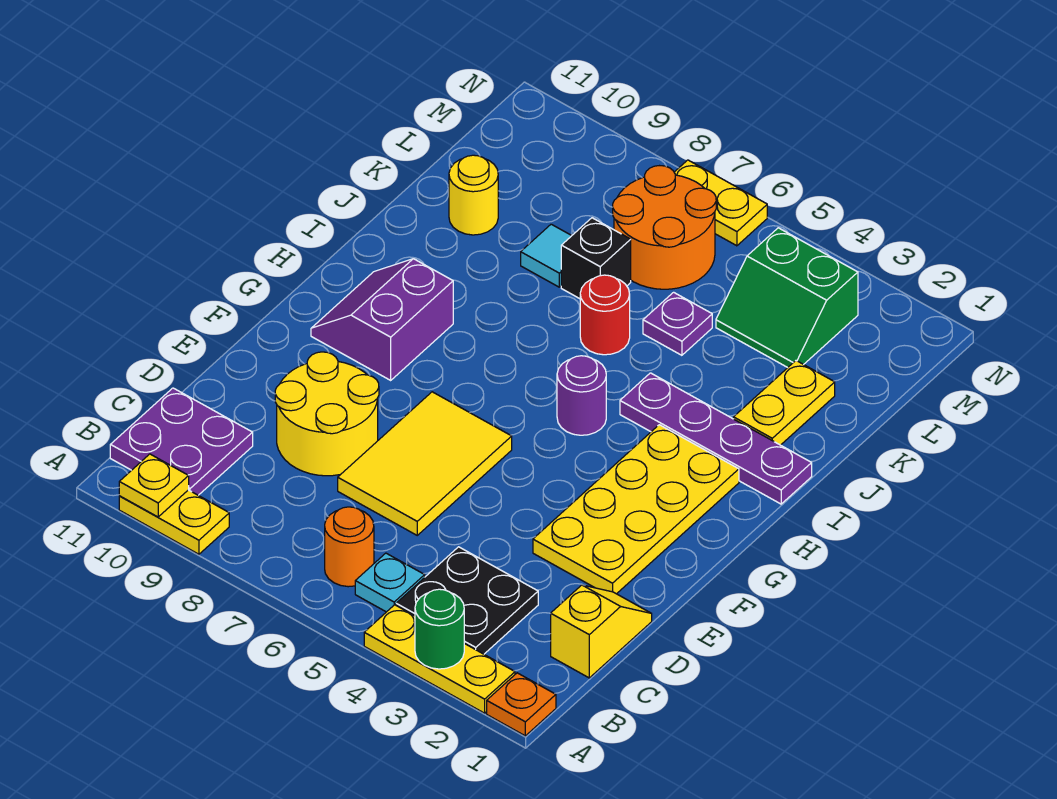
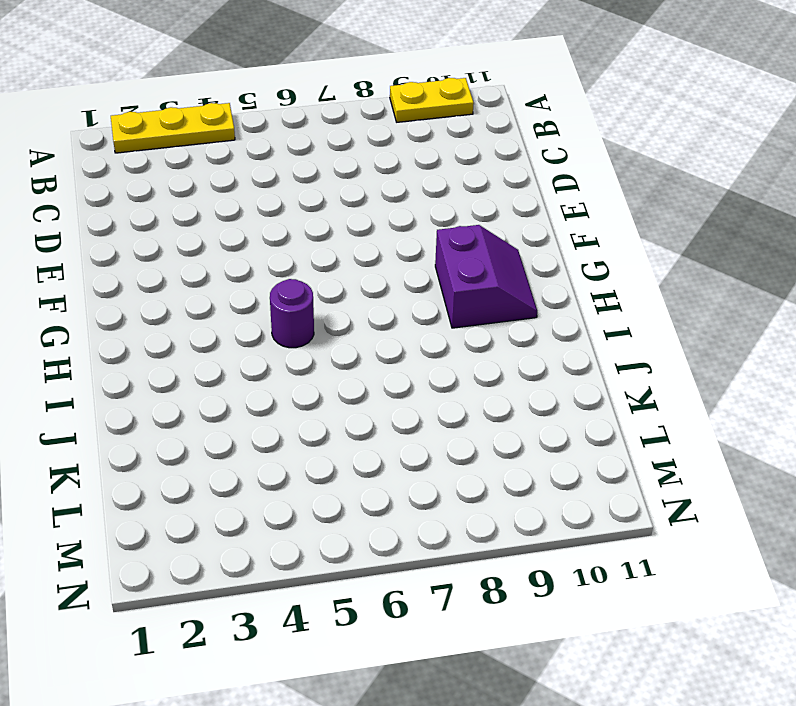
none -> orange plate A1 level 1
none -> black plate B3:C4 level 1
none -> cyan plate B5 level 1

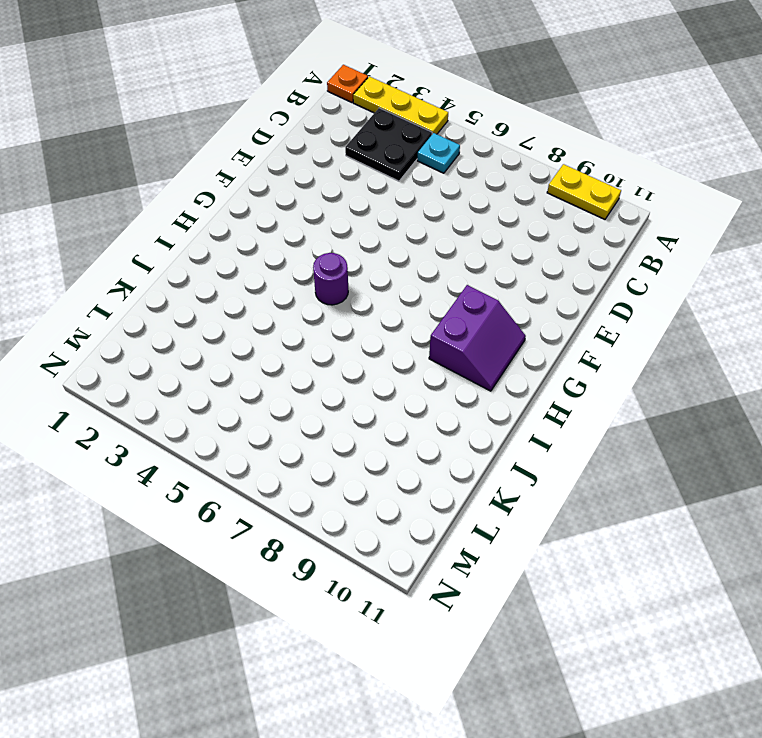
none -> orange round brick B6 level 1
none -> purple plate B10:C11 level 1
none -> yellow slope C1:D1 level 1 top C

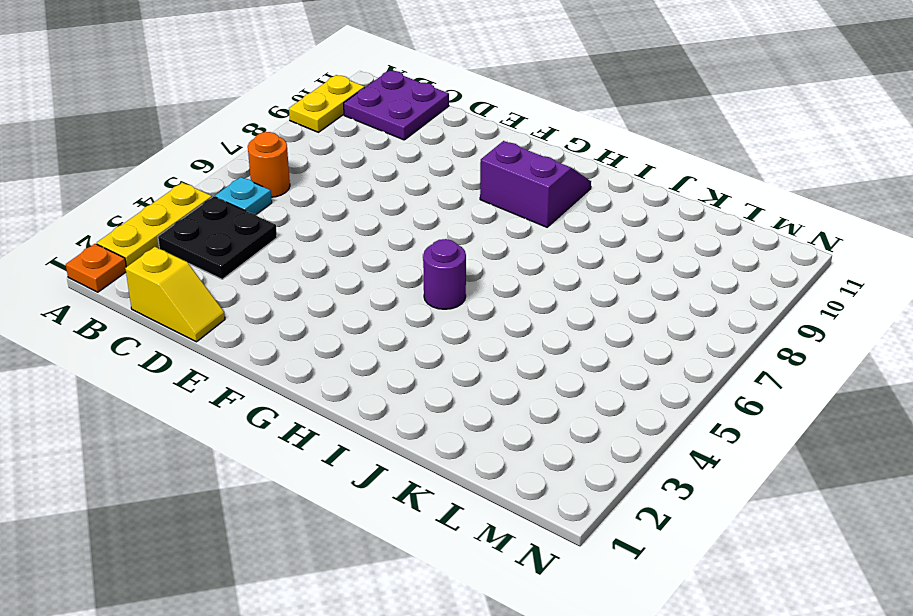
none -> yellow tile D6:F7 level 1
none -> yellow round brick D8:E9 level 1
none -> yellow plate E2:H3 level 1

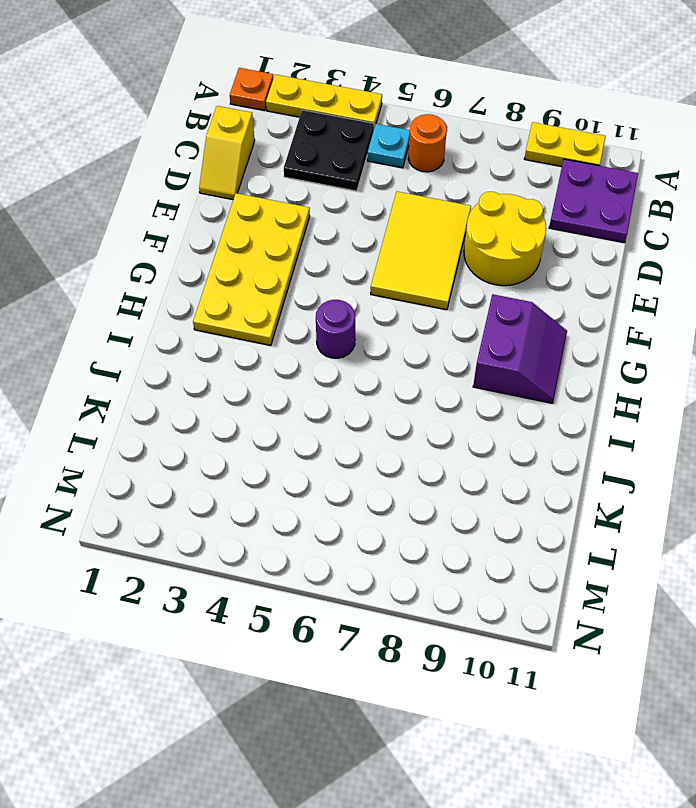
none -> purple plate I1:I4 level 1
none -> yellow plate J2:K2 level 1
none -> red round brick J6 level 1

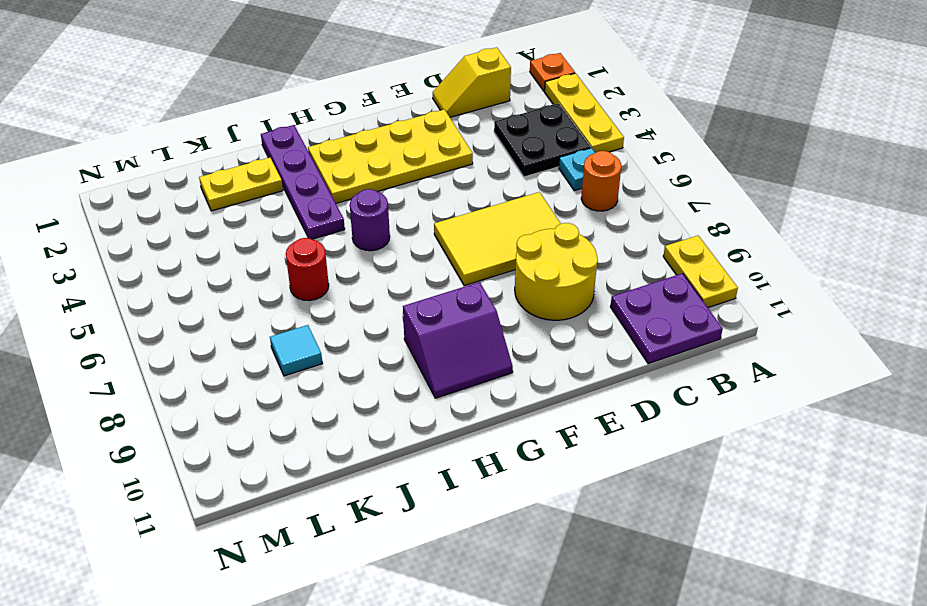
none -> purple plate K5 level 1
none -> black brick K7 level 1
none -> yellow round brick K10 level 1

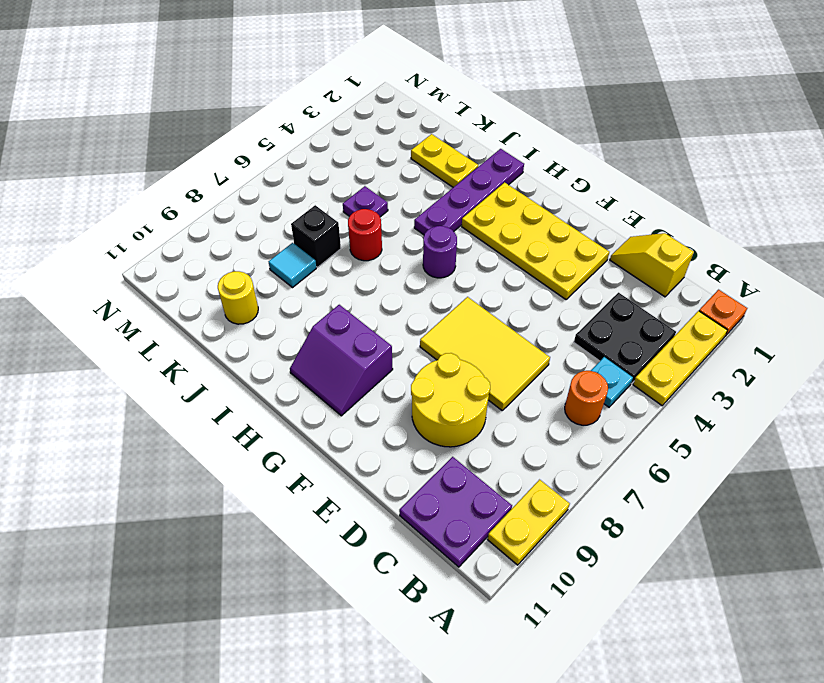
none -> green slope L3:M4 level 1 top M
none -> orange round brick L6:M7 level 1
none -> yellow plate N6:N7 level 1

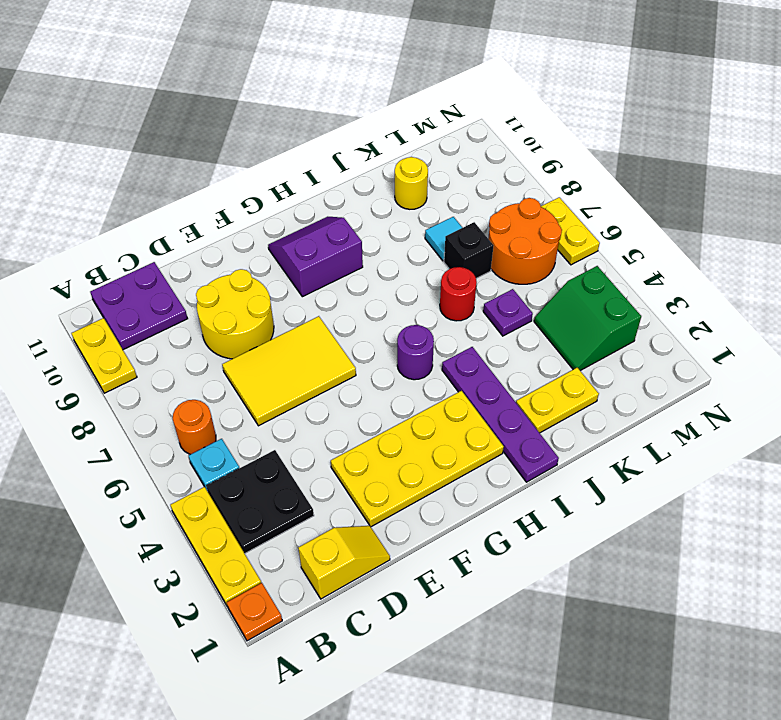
none -> green round brick A3 level 2
none -> yellow plate A10 level 2

